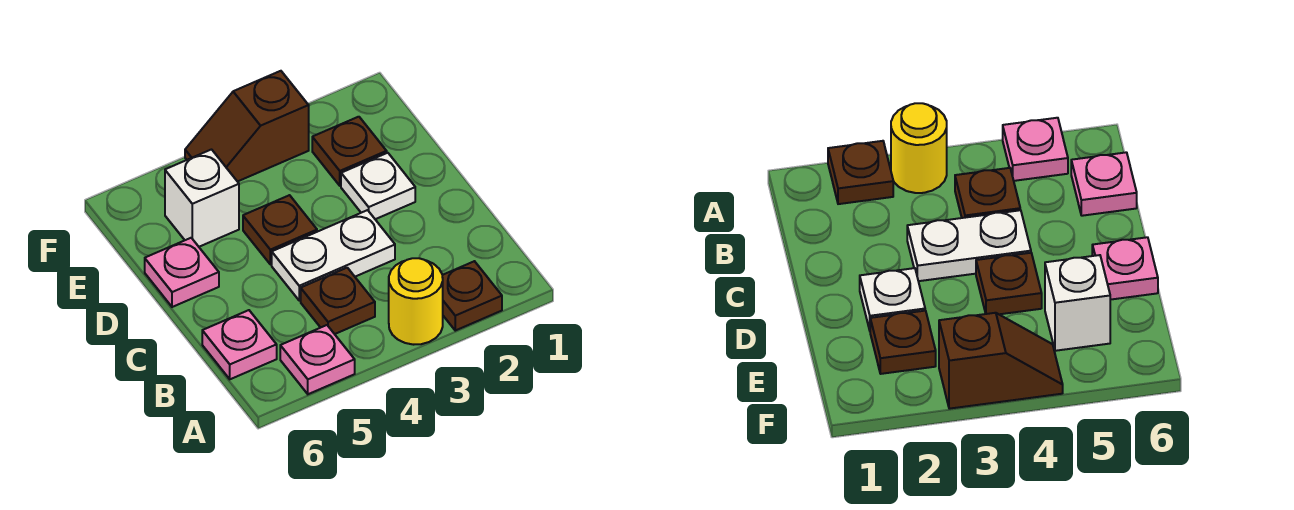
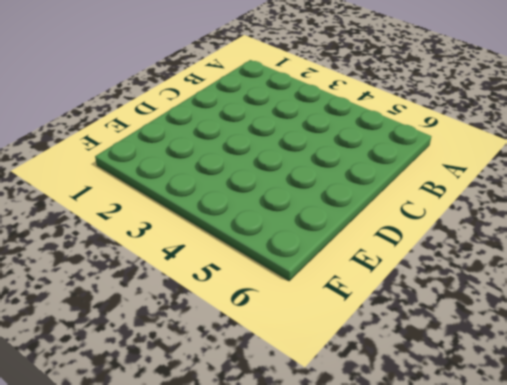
none -> brown plate A2 level 1
none -> yellow round brick A3 level 1
none -> pink plate A5 level 1

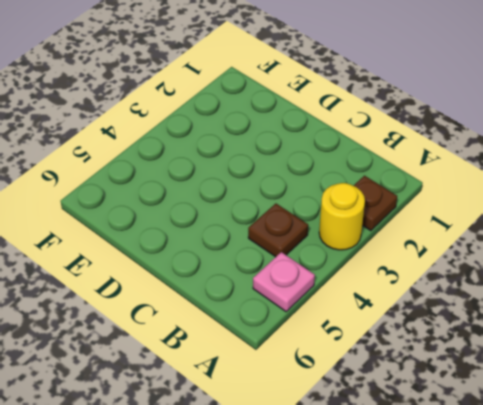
none -> pink plate B6 level 1
none -> white plate C3:C4 level 1
none -> white plate D2 level 1

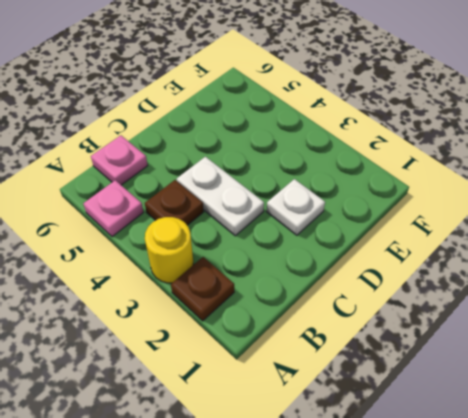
none -> brown plate D4 level 1
none -> pink plate D6 level 1
none -> brown plate E2 level 1

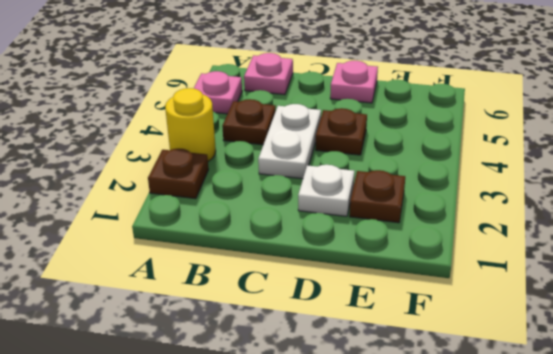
none -> white brick E5 level 1
none -> brown slope F3:F4 level 1 top 3

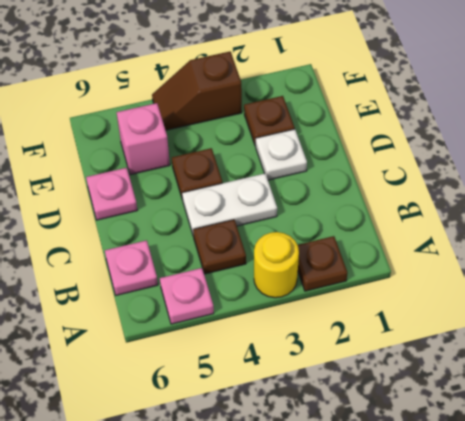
pink brick E5 level 1 -> white brick E5 level 1

